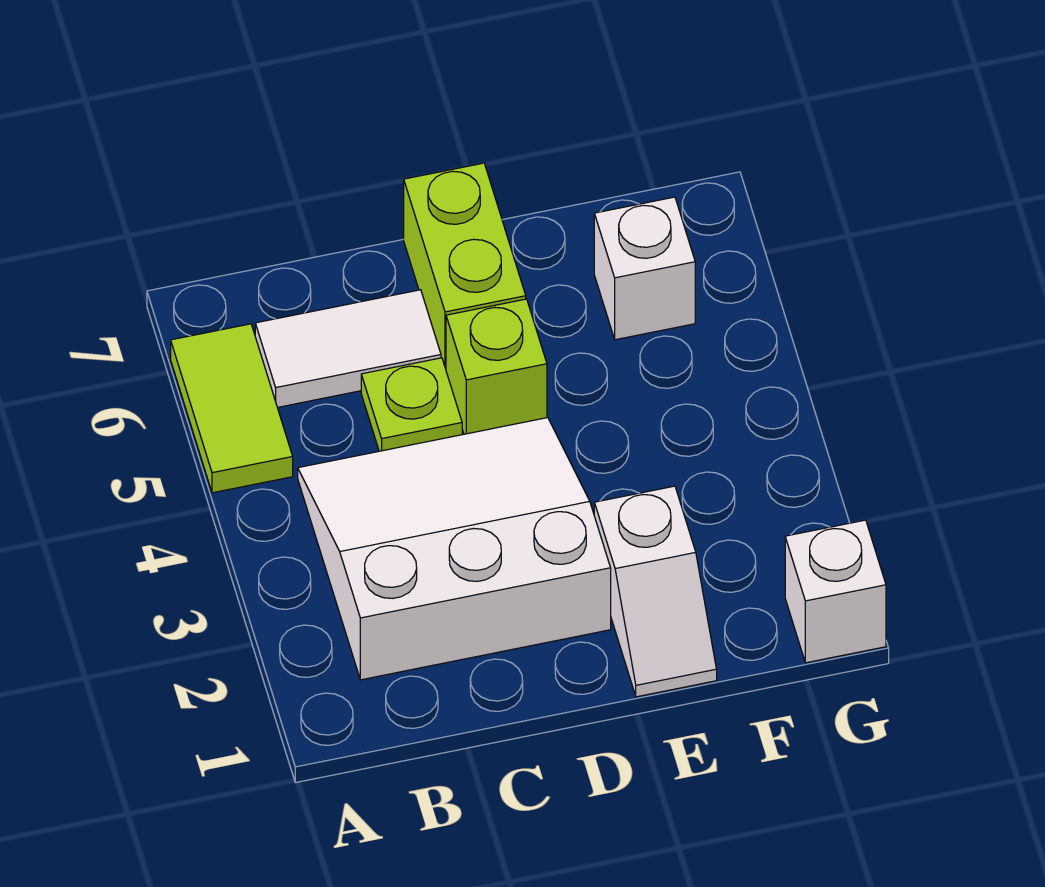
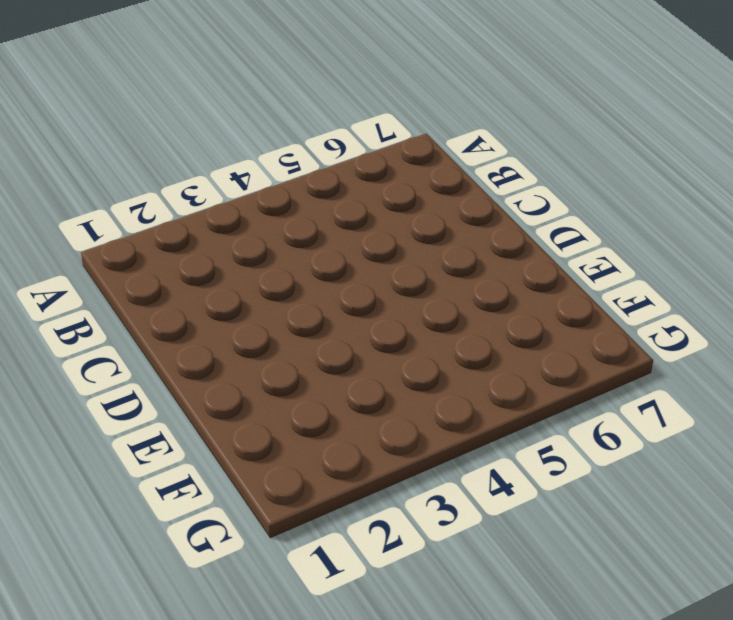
none -> lime tile A5:A6 level 1
none -> white slope B2:D4 level 1 top 2

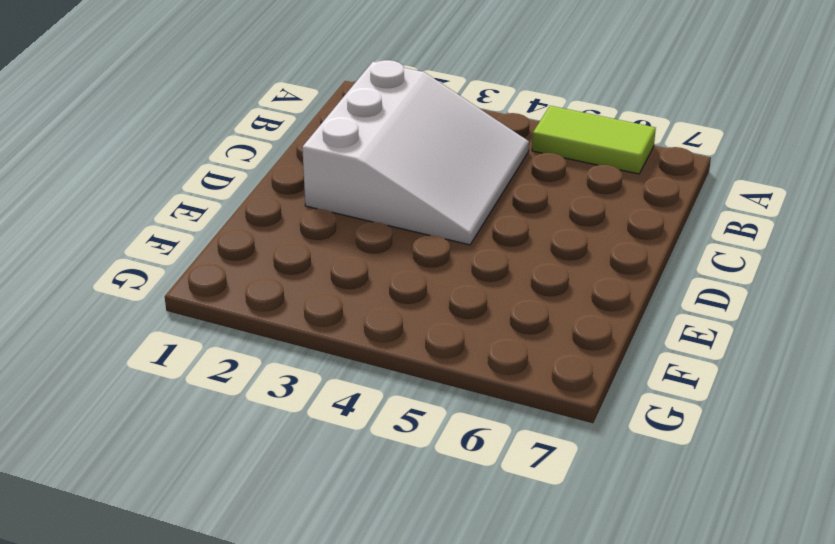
none -> white tile B6:C6 level 1
none -> lime plate C5 level 1

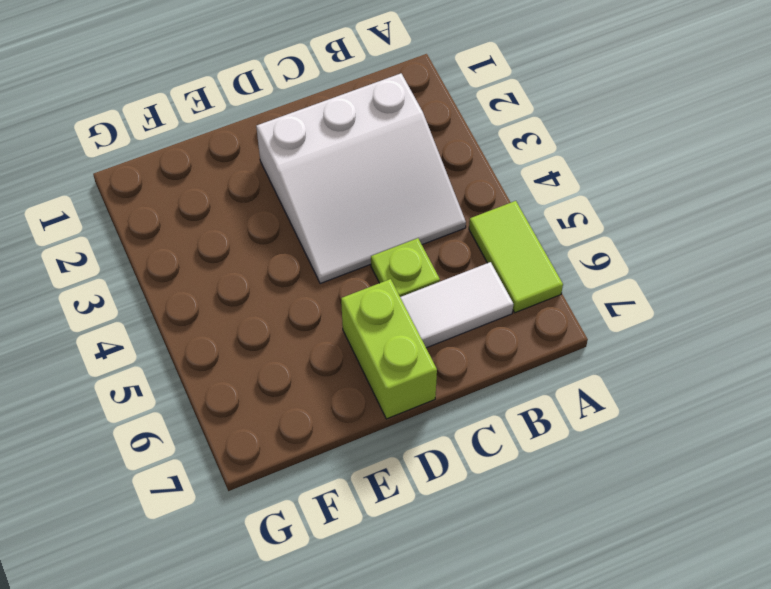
none -> lime brick D5 level 1
none -> white slope E1:E2 level 1 top 2

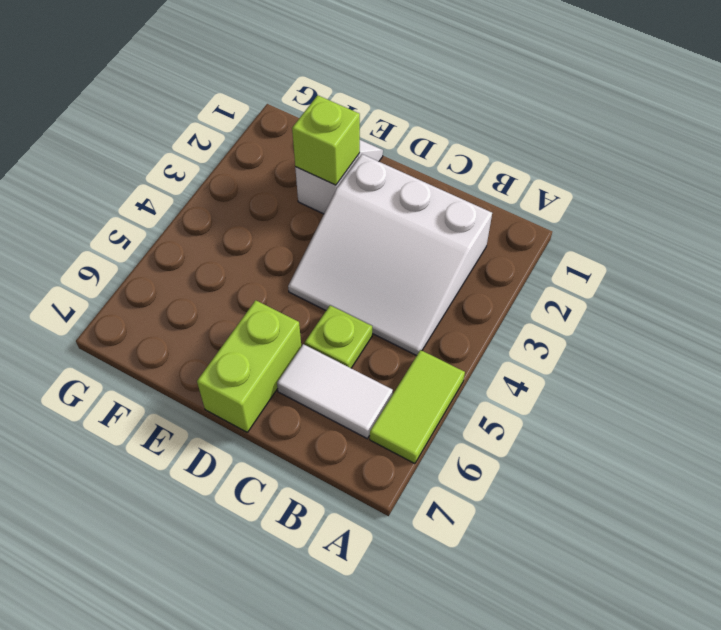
lime brick E2 level 2 -> lime brick D5 level 1
none -> white brick F6 level 1
none -> white brick G1 level 1

